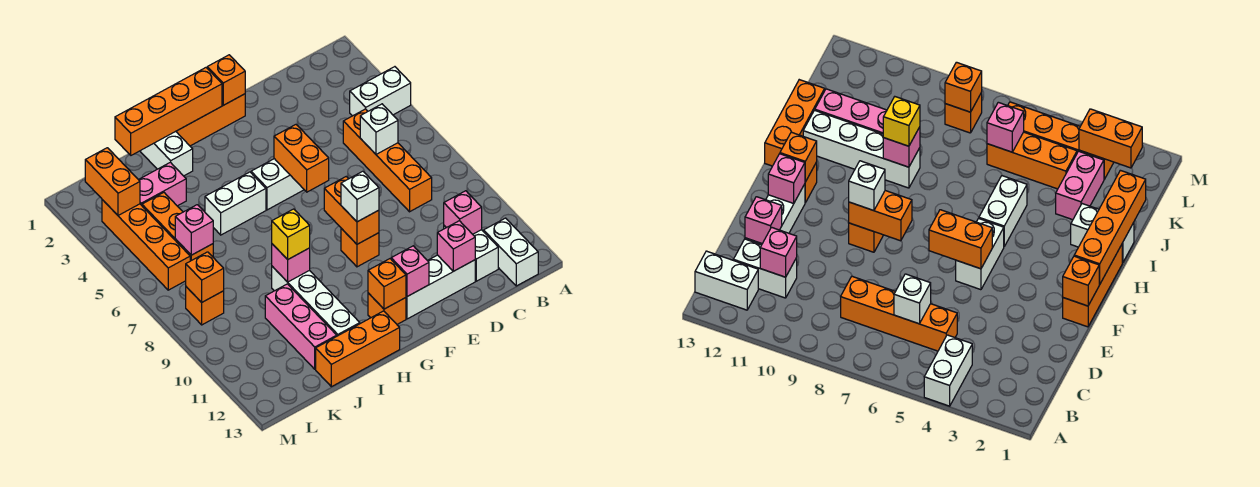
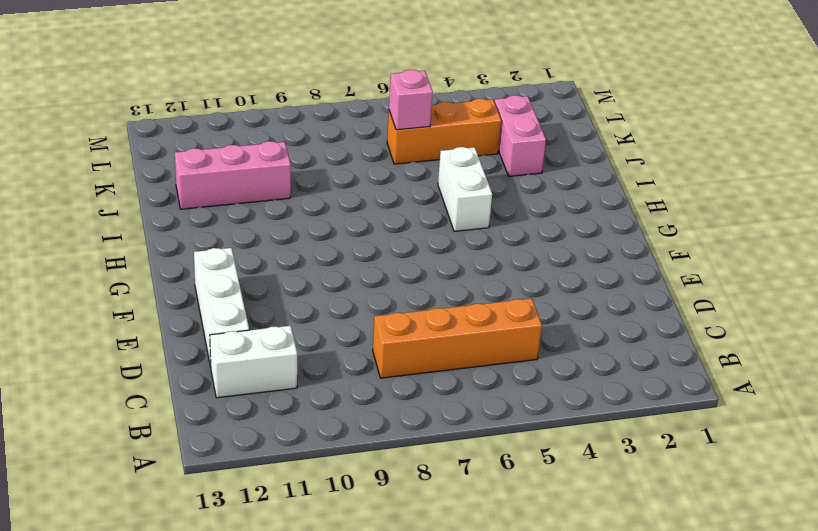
none -> white brick A4:B4 level 1
none -> white brick B12:B13 level 1
none -> orange brick F1:H1 level 1
none -> white brick F5:G5 level 1

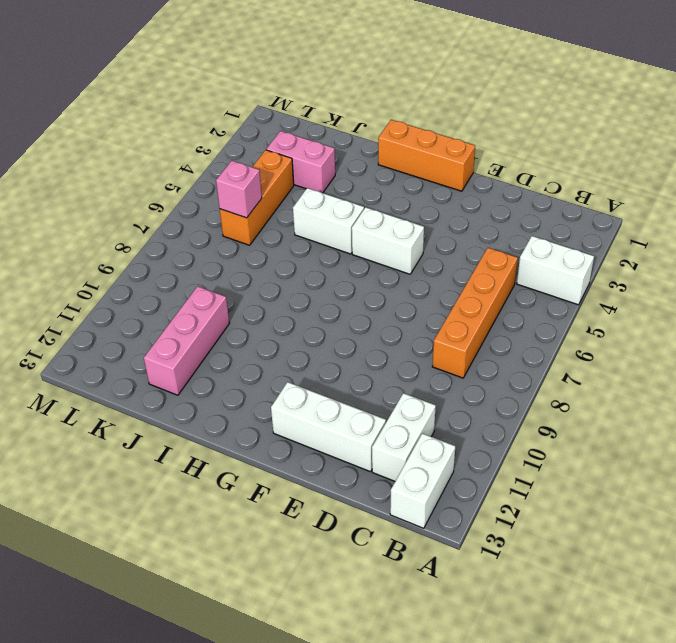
none -> orange brick F9 level 1
none -> orange brick G12 level 1
none -> orange brick H13:J13 level 1
none -> white brick I1:I2 level 1

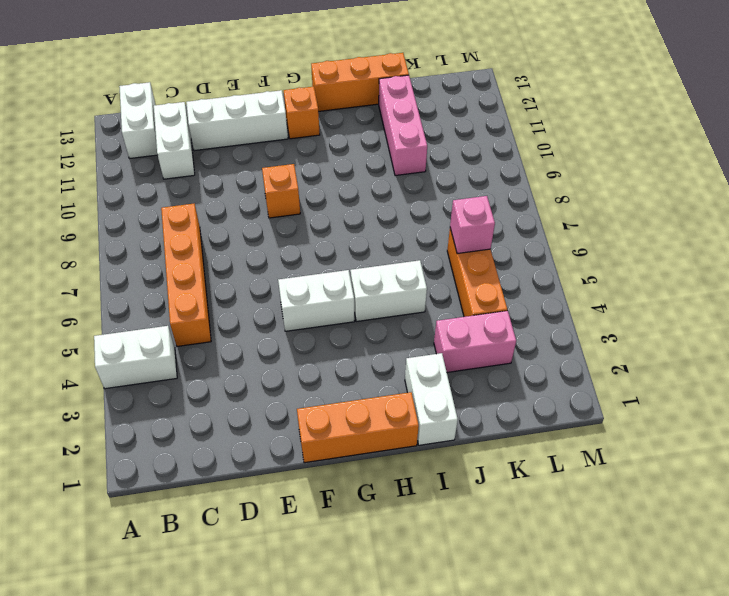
none -> white brick I9:I12 level 1
none -> orange brick L3:L6 level 1
none -> orange brick L8 level 1
none -> white brick C6 level 2

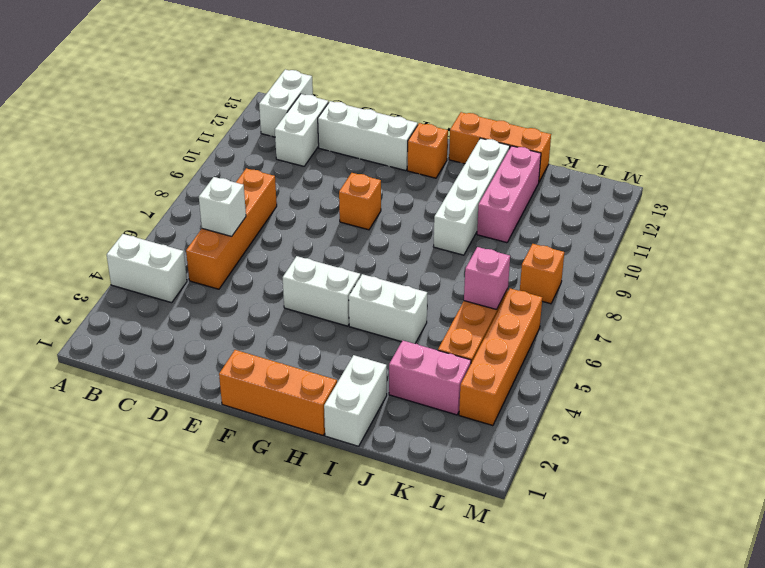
none -> pink brick C11 level 2
none -> pink brick D12 level 2
none -> orange brick F1 level 2
none -> orange brick F5:F6 level 2

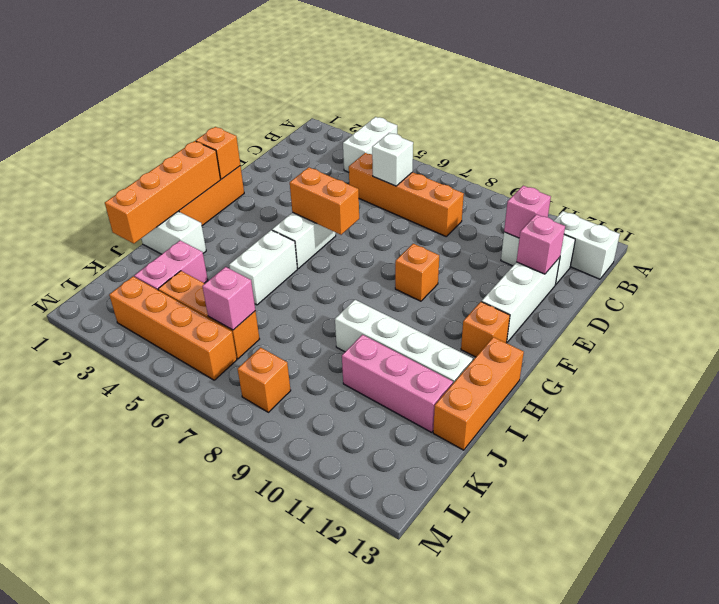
none -> orange brick F8:F9 level 2
none -> pink brick F12 level 2
none -> orange brick G12 level 2
none -> pink brick I9 level 2

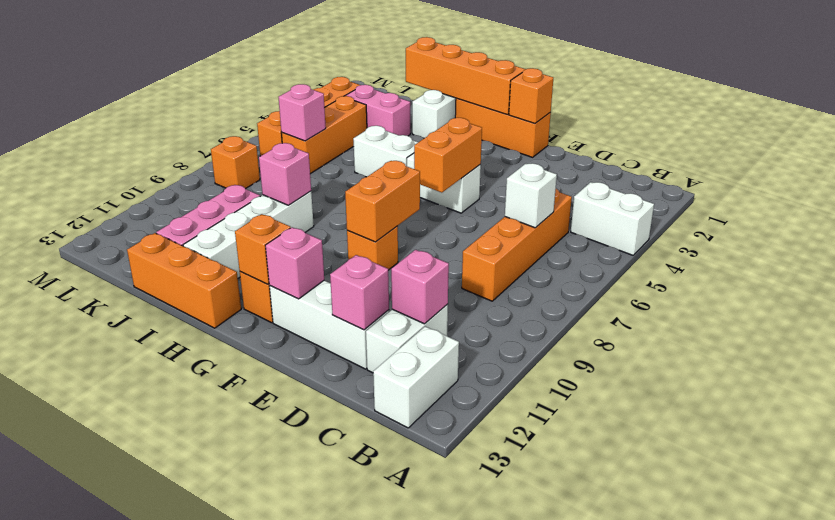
none -> orange brick L2:L3 level 2
none -> orange brick L8 level 2
none -> white brick F9 level 3
none -> yellow brick I9 level 3

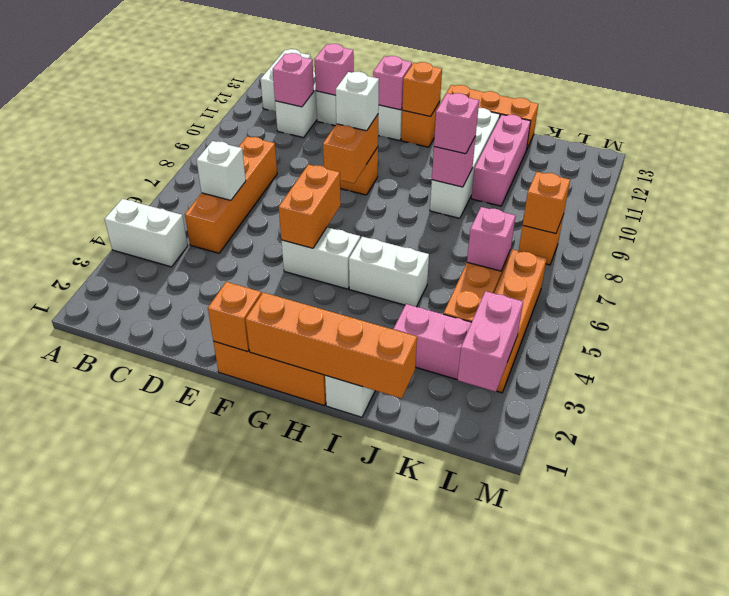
pink brick I9 level 3 -> yellow brick I9 level 3
pink brick L2:L3 level 2 -> orange brick L2:L3 level 2

